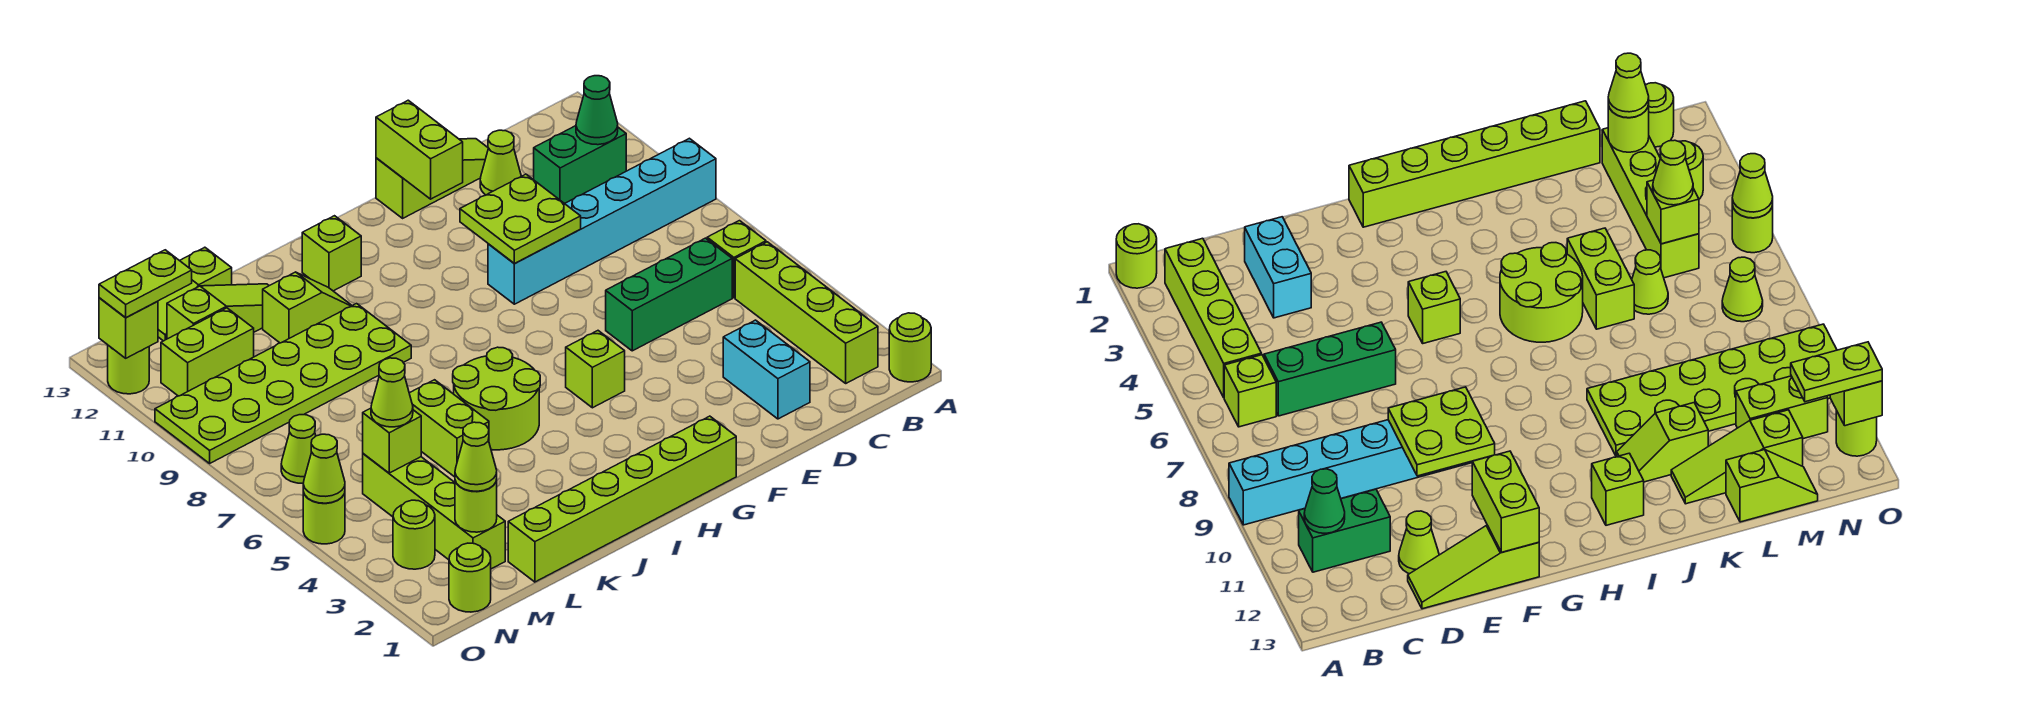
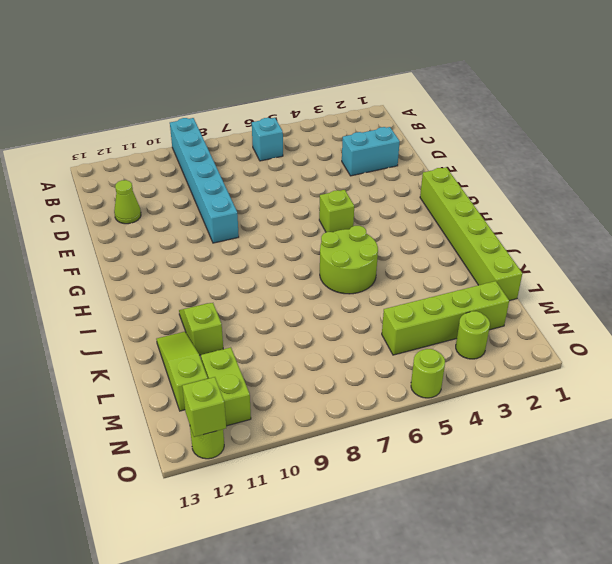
cyan brick B6 level 1 -> lime brick B6 level 1
none -> lime round brick A1 level 1
none -> lime brick B2:B5 level 1
none -> green brick B11:C11 level 1
none -> green brick C6:E6 level 1

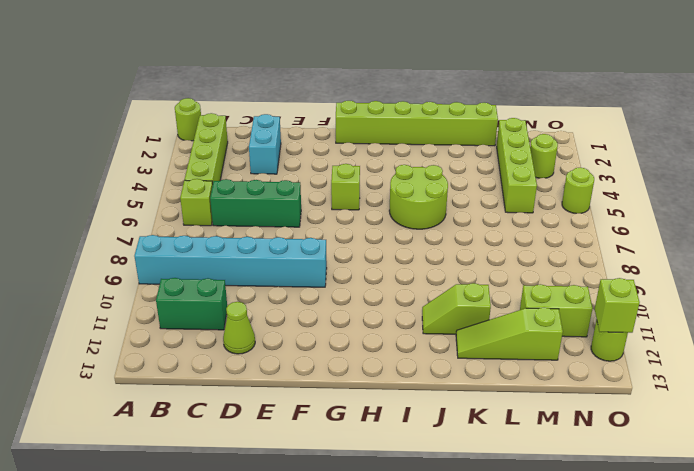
none -> lime slope D13:F13 level 1 top F
none -> lime brick I12 level 1
none -> lime plate J9:O10 level 1
none -> lime brick K5:K6 level 1

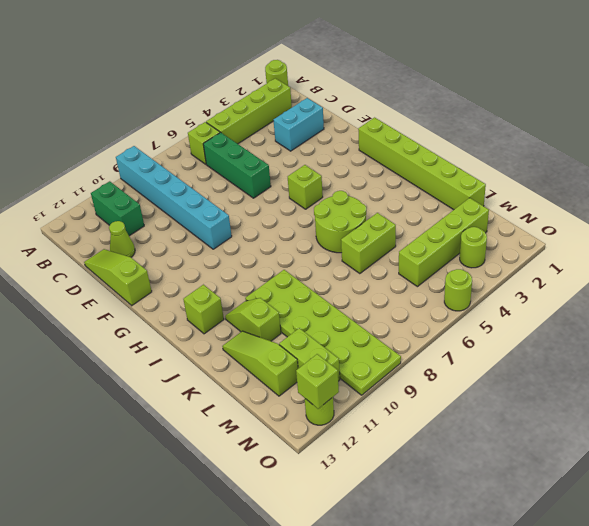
none -> lime cone L6 level 1
none -> lime slope L13:M13 level 1 top L
none -> lime round brick N1 level 1
none -> lime cone N7 level 1

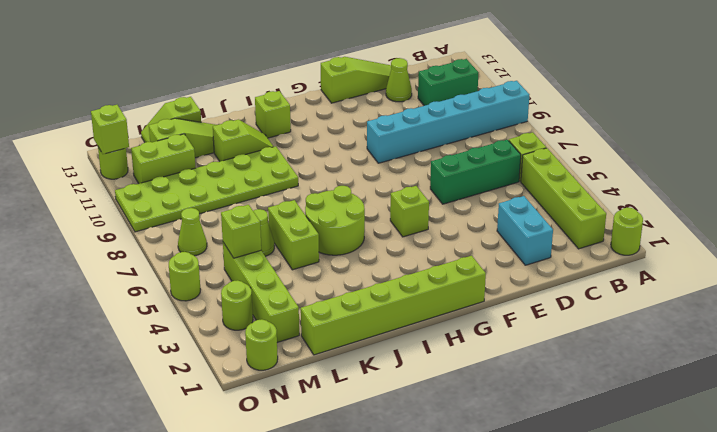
none -> green cone B11 level 2
none -> lime plate E9:F10 level 2
none -> lime brick F12:F13 level 2
none -> lime round brick M2 level 2

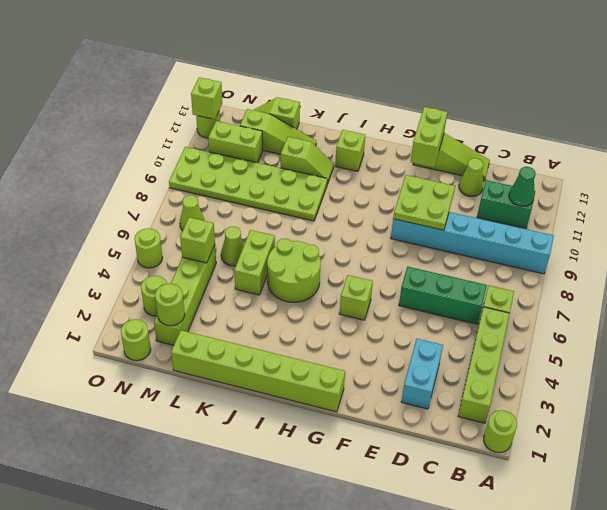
none -> lime cone O5 level 2
none -> lime cone M2 level 3
none -> lime cone M5 level 3
none -> lime plate N12:O12 level 3

